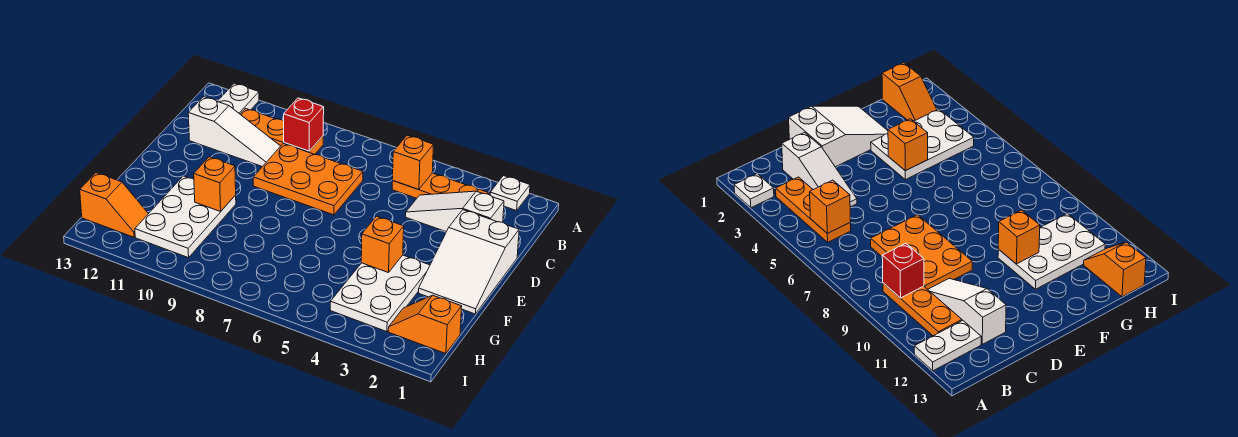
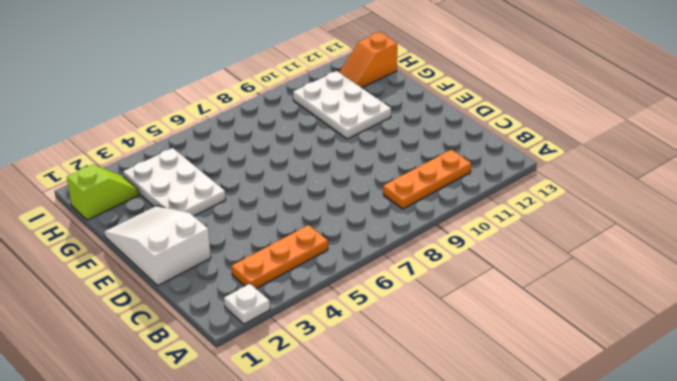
lime slope H1:H2 level 1 top 1 -> orange slope H1:H2 level 1 top 1
none -> white plate A12:B12 level 1
none -> white slope C2:C4 level 1 top 2
none -> orange plate C7:D9 level 1

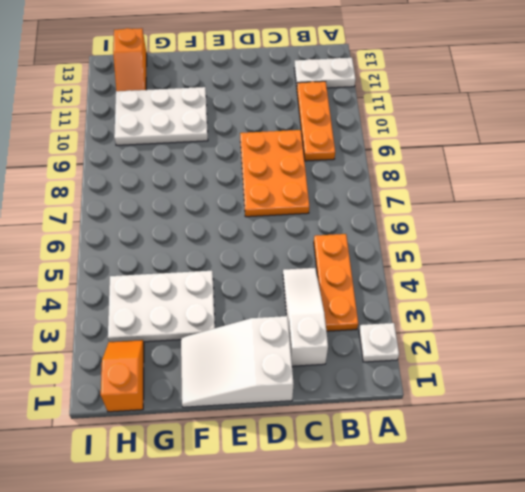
none -> white slope C10:C12 level 1 top 12
none -> orange brick B5 level 2
none -> red brick B9 level 2

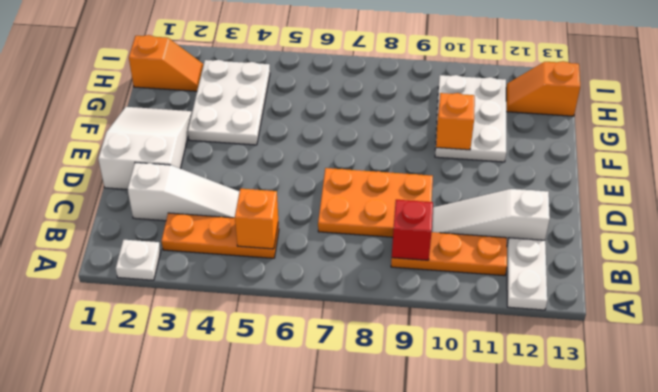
none -> orange brick F4 level 2

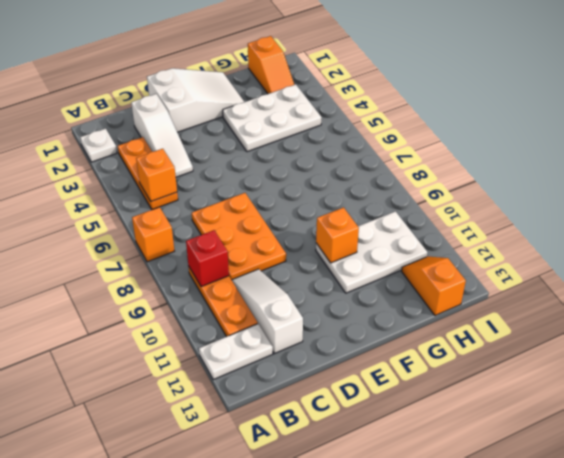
orange brick A7 level 1 -> orange brick F4 level 2

